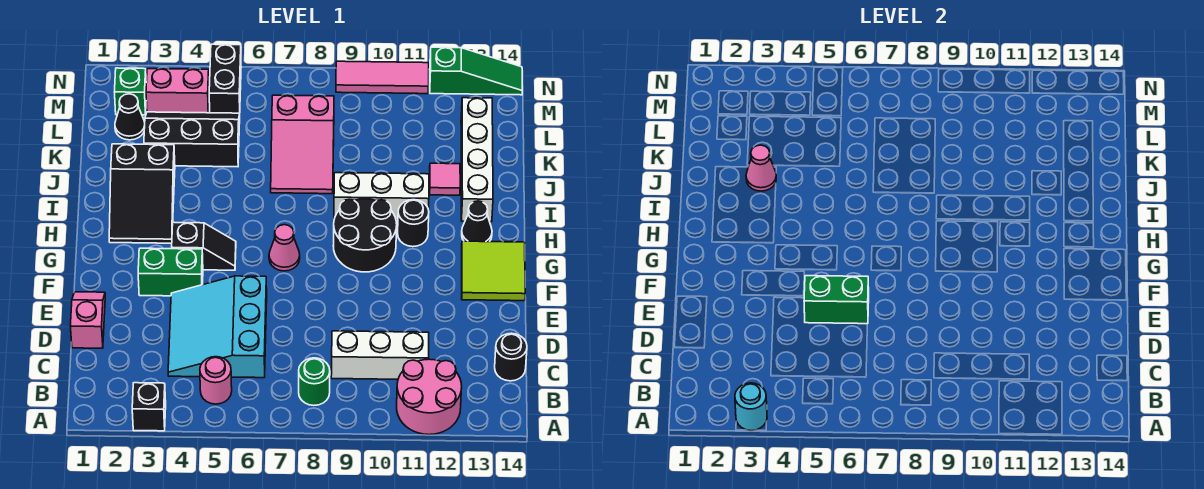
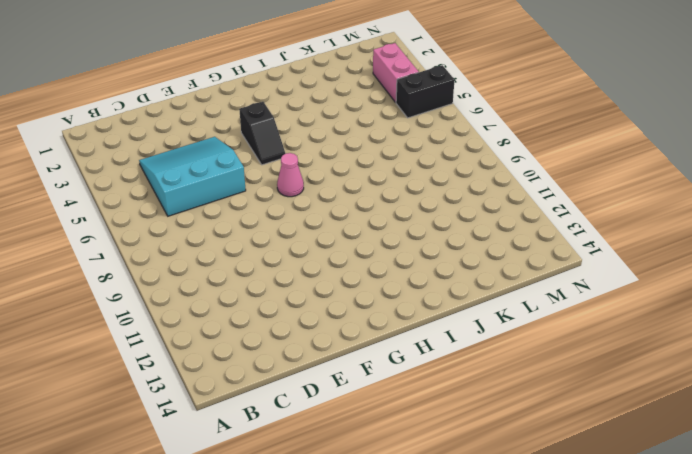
none -> black brick A3 level 1
none -> pink round brick A11:B12 level 1
none -> pink round brick B5 level 1
none -> green round brick B8 level 1

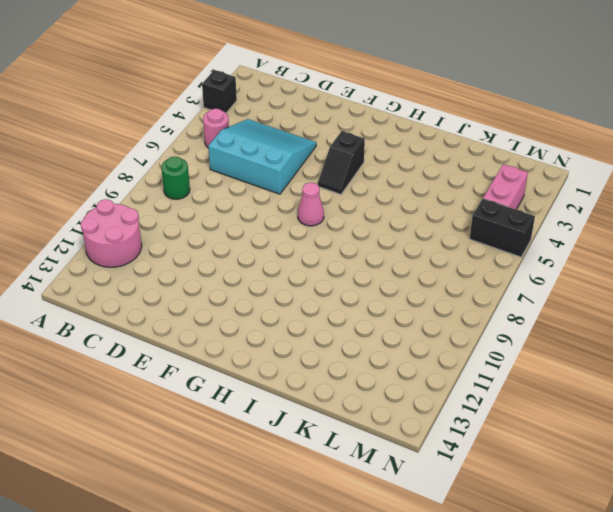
none -> white brick C9:C11 level 1
none -> black round brick C14 level 1
none -> pink slope D1:E1 level 1 top D
none -> green brick F3:F4 level 1

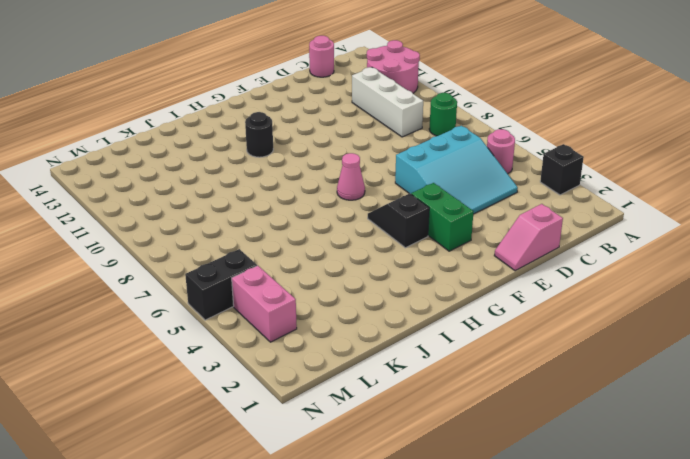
pink round brick C14 level 1 -> black round brick C14 level 1
none -> lime tile F13:G14 level 1
none -> black round brick G9:H10 level 1
none -> black slope H2:J3 level 1 top J
none -> black cone H13 level 1

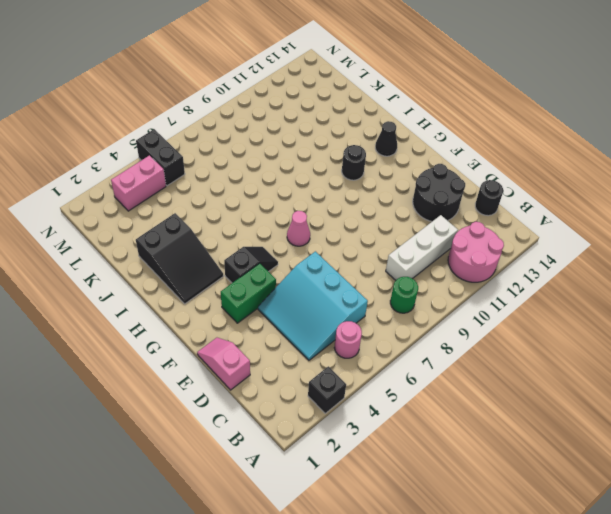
black round brick D12:E13 level 1 -> black round brick G9:H10 level 1
none -> lime tile F13:G14 level 1
none -> white brick I9:I11 level 1
none -> white brick I13:L13 level 1
none -> pink slope J7:L8 level 1 top L

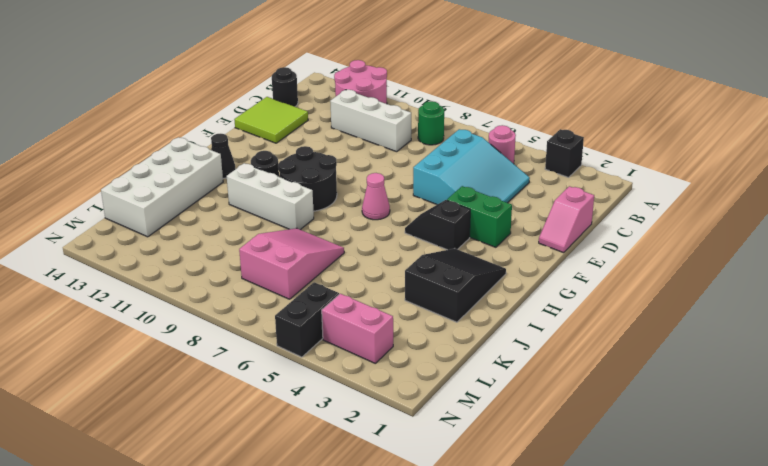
lime tile D13:E14 level 1 -> lime tile F13:G14 level 1
white brick I13:L14 level 1 -> white brick I13:L13 level 1
none -> pink tile J12 level 1
none -> black slope K3:L5 level 1 top K
none -> black cone L2 level 1
none -> green brick M2 level 1

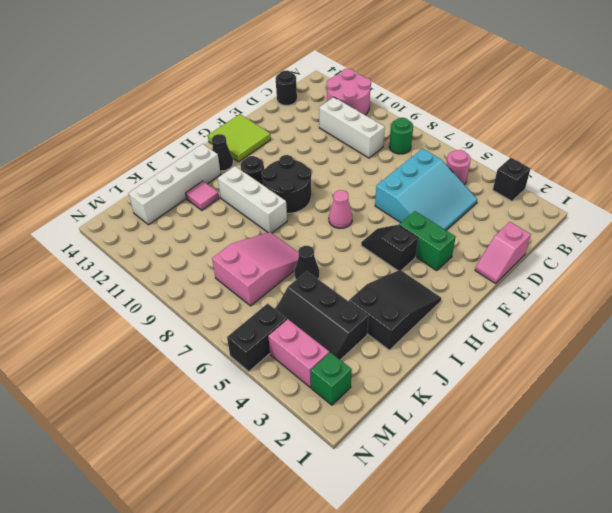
black cone J6 level 1 -> black cone L2 level 1
none -> pink tile N9:N11 level 1
none -> green slope N12:N14 level 1 top 12
none -> cyan round brick A3 level 2
none -> green brick E5:E6 level 2

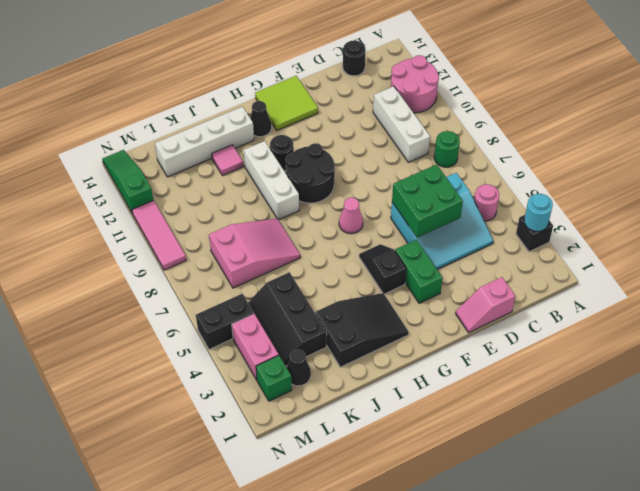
green brick D5:E6 level 2 -> green brick E5:E6 level 2
none -> pink cone J3 level 2

